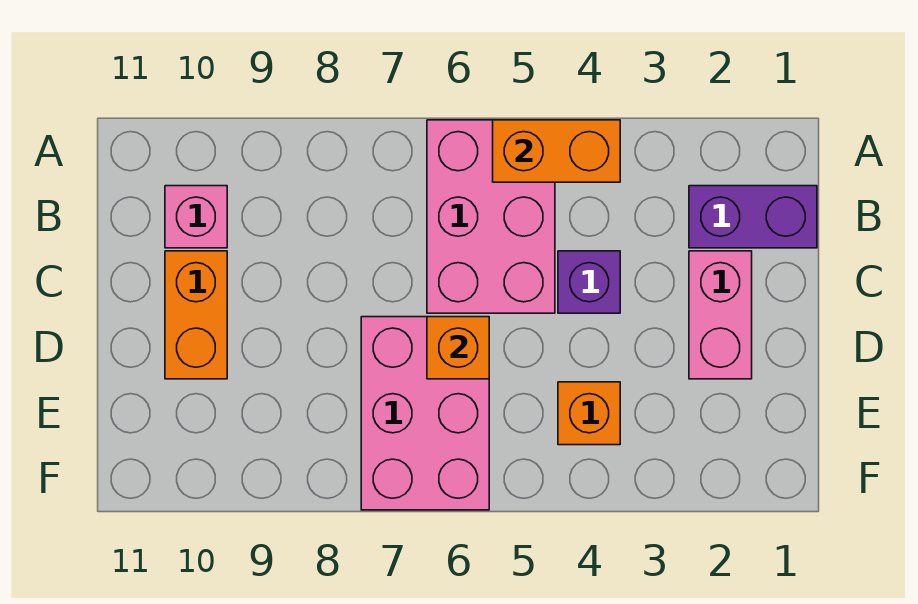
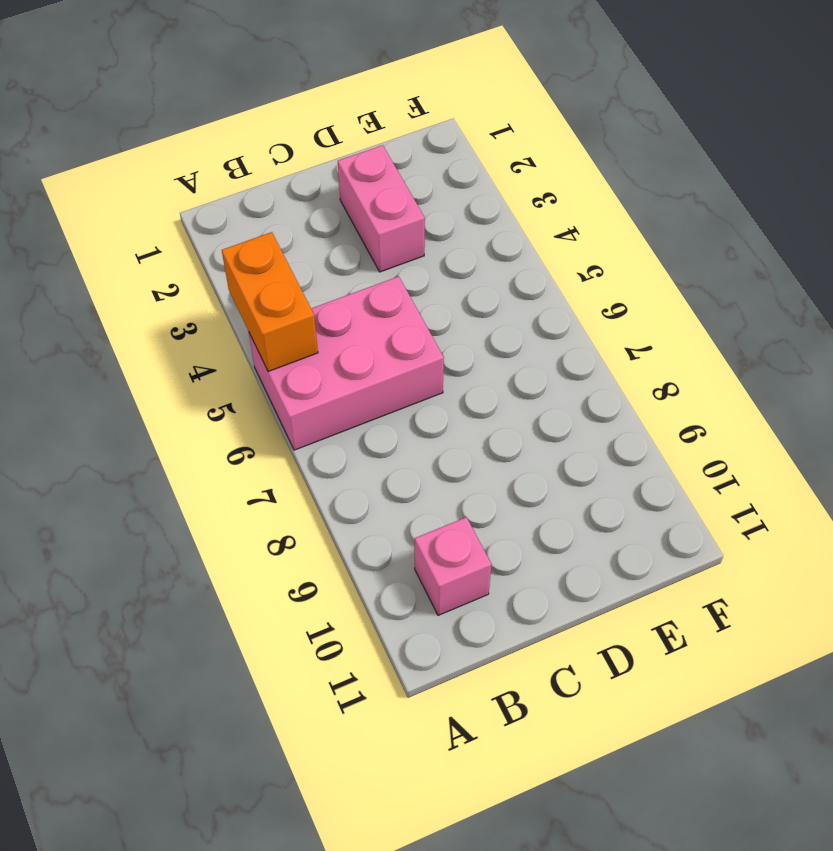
pink brick D2:D3 level 1 -> pink brick C2:D2 level 1
none -> purple brick B1:B2 level 1
none -> purple brick C4 level 1

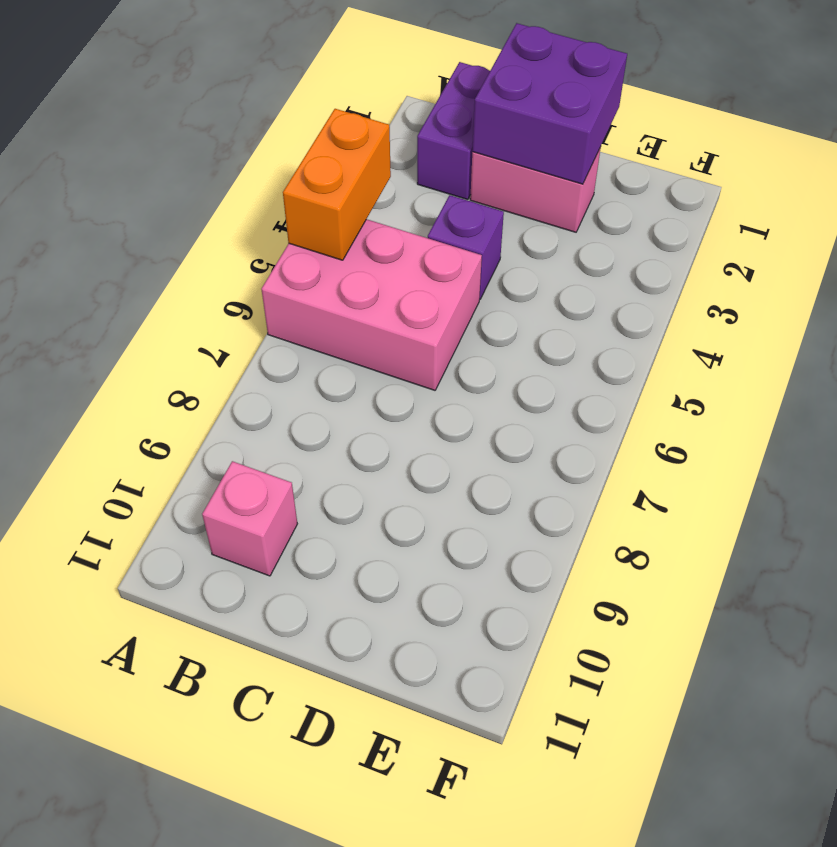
purple brick C1:D2 level 2 -> none
none -> orange brick C10:D10 level 1
none -> pink brick D6:F7 level 1

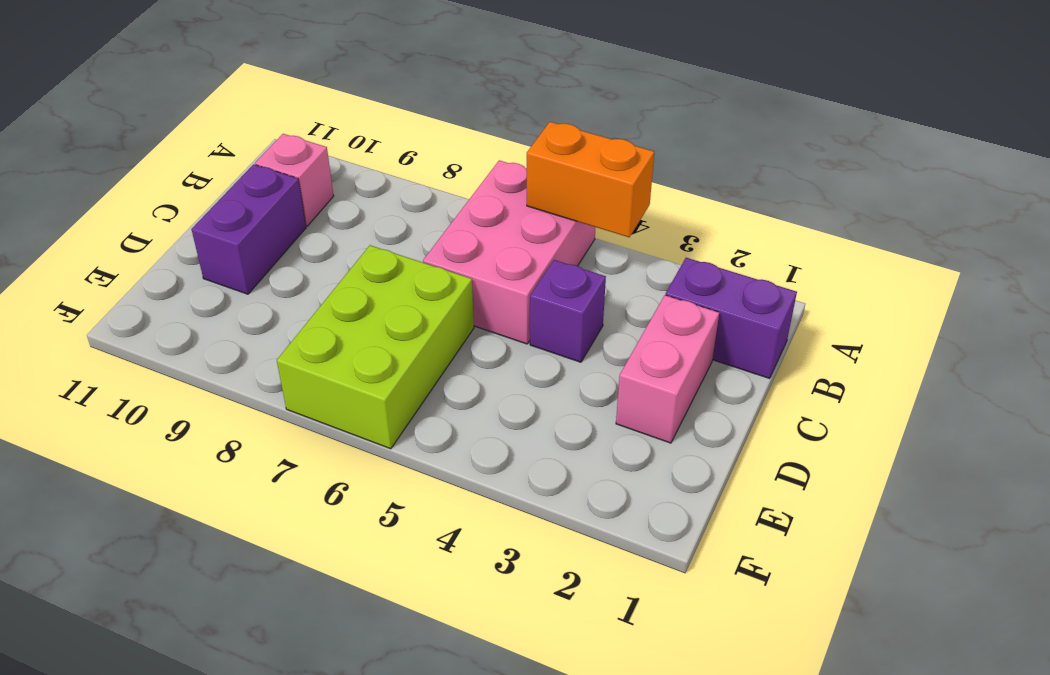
purple brick C10:D10 level 1 -> orange brick C10:D10 level 1
lime brick D6:F7 level 1 -> pink brick D6:F7 level 1
none -> orange brick E4 level 1
none -> orange brick D6 level 2

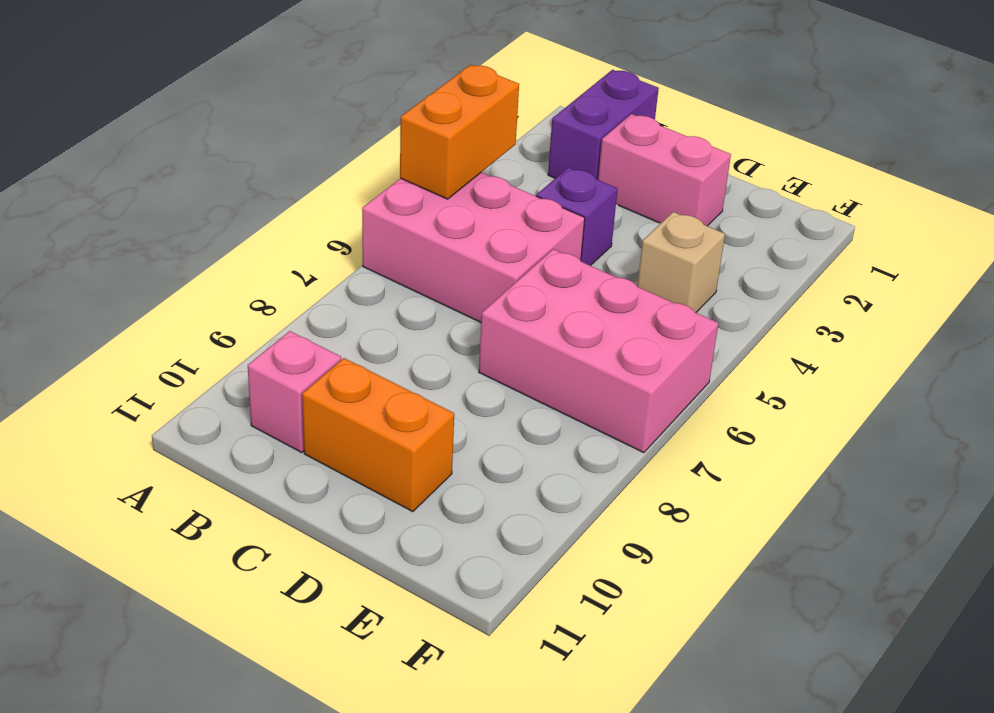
tan brick E4 level 1 -> orange brick E4 level 1
none -> orange brick D6 level 2

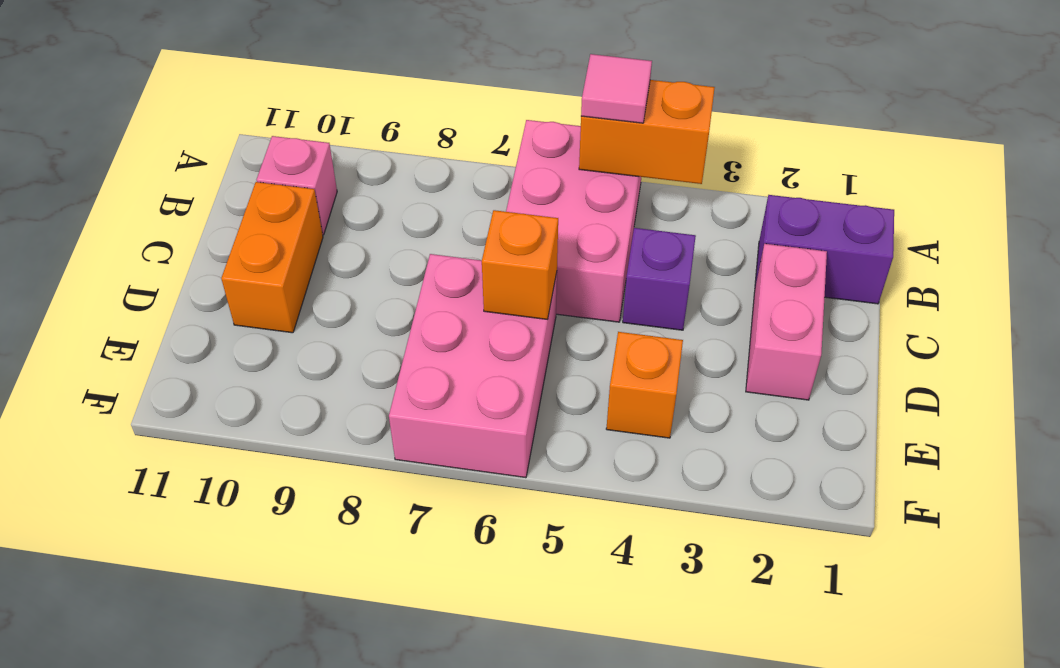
pink tile A5 level 3 -> none

